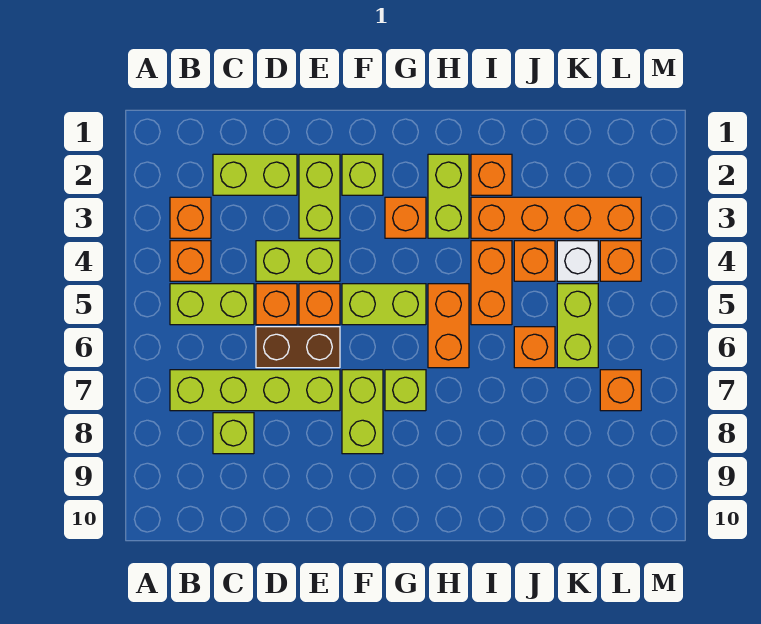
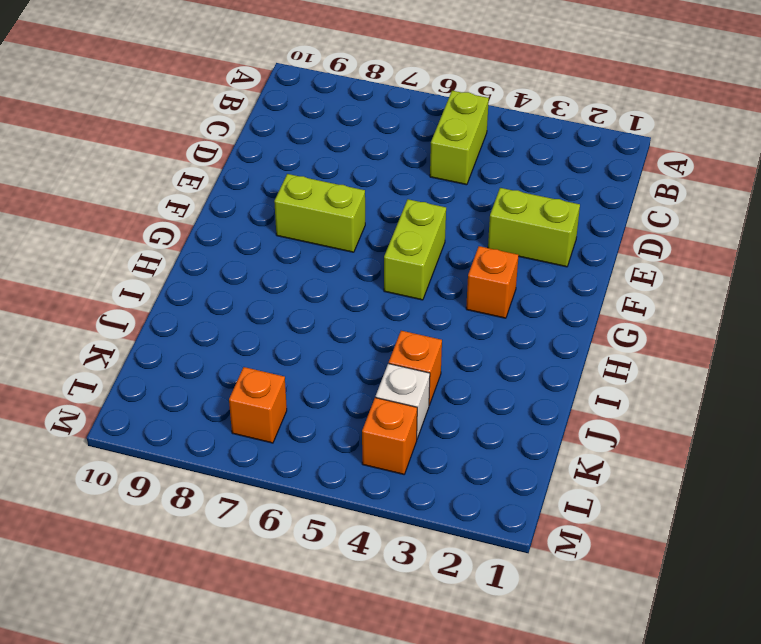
none -> orange brick B3 level 1
none -> orange brick B4 level 1
none -> lime brick B7:E7 level 1

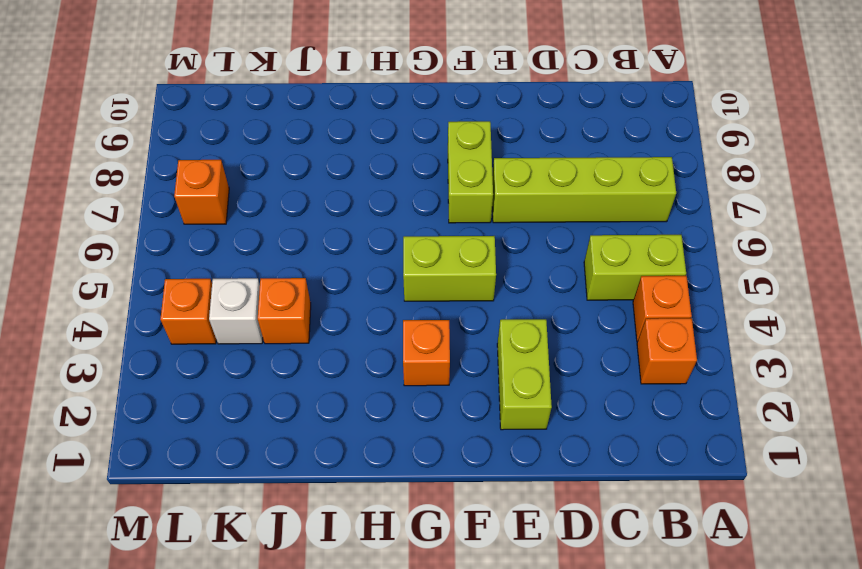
none -> lime brick C2:D2 level 1
none -> lime brick C8 level 1
none -> lime brick D4:E4 level 1

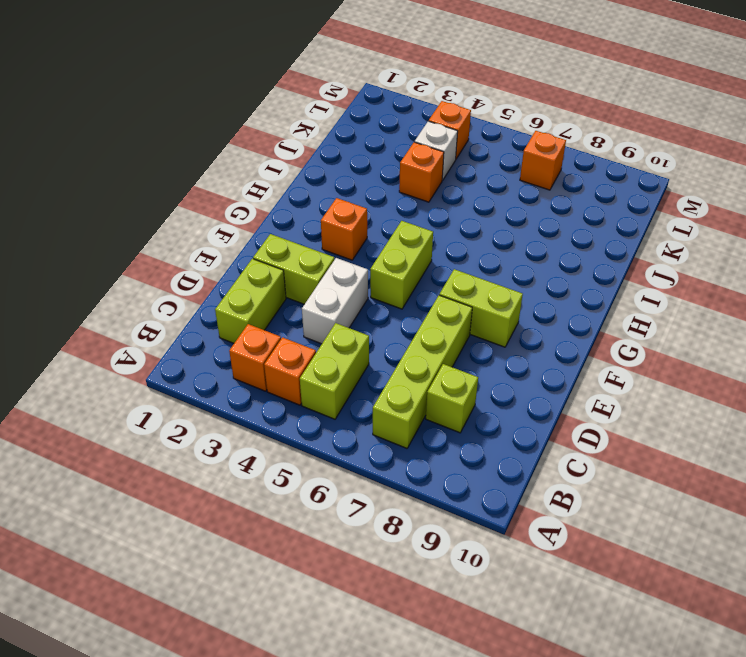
white brick D4:E4 level 1 -> lime brick D4:E4 level 1
none -> orange brick D5 level 1
none -> brown brick D6:E6 level 1
none -> orange brick E5 level 1

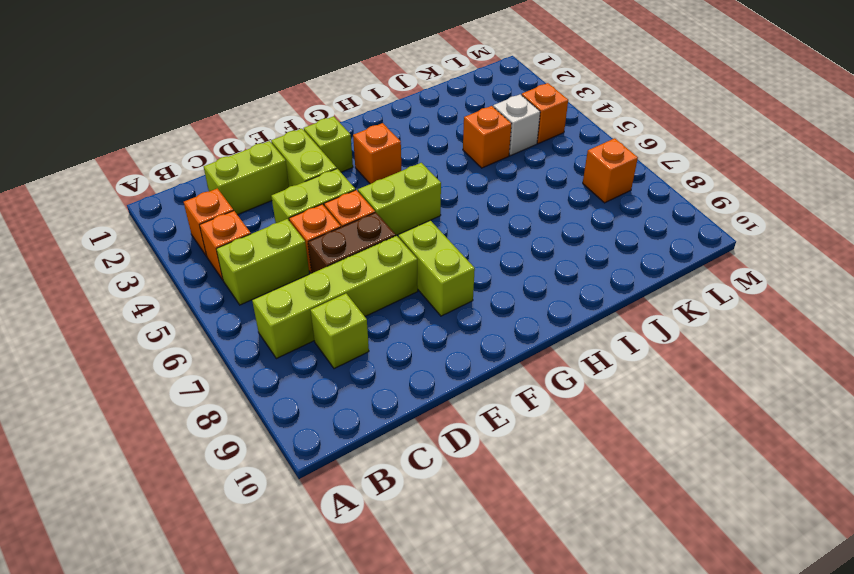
none -> lime brick G7 level 1
none -> lime brick H2:H3 level 1
none -> orange brick H5:H6 level 1

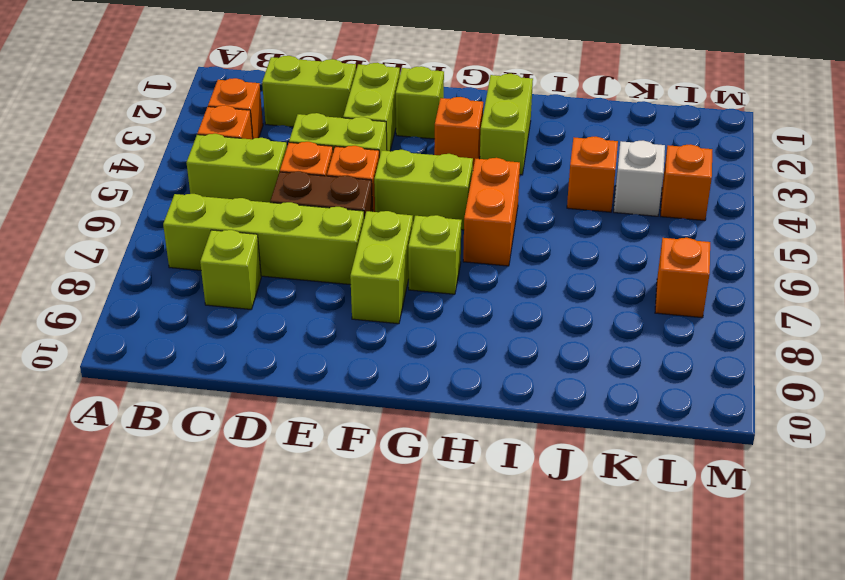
none -> orange brick I2 level 1
none -> orange brick I3:L3 level 1
none -> orange brick I4:I5 level 1

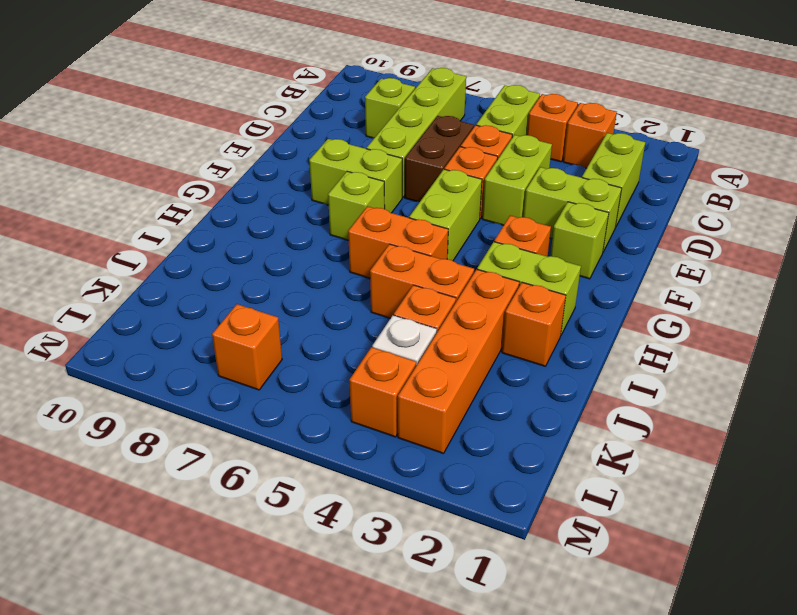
none -> orange brick J6 level 1
none -> lime brick K5:K6 level 1

